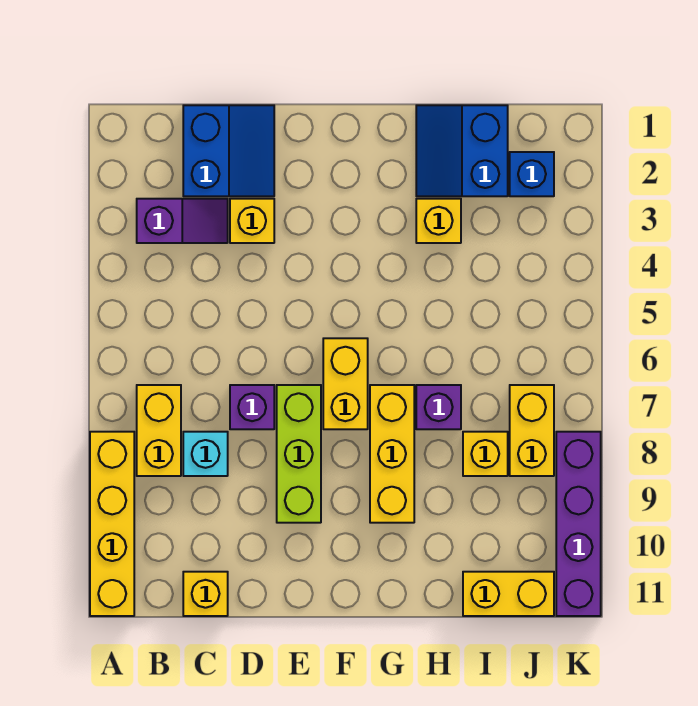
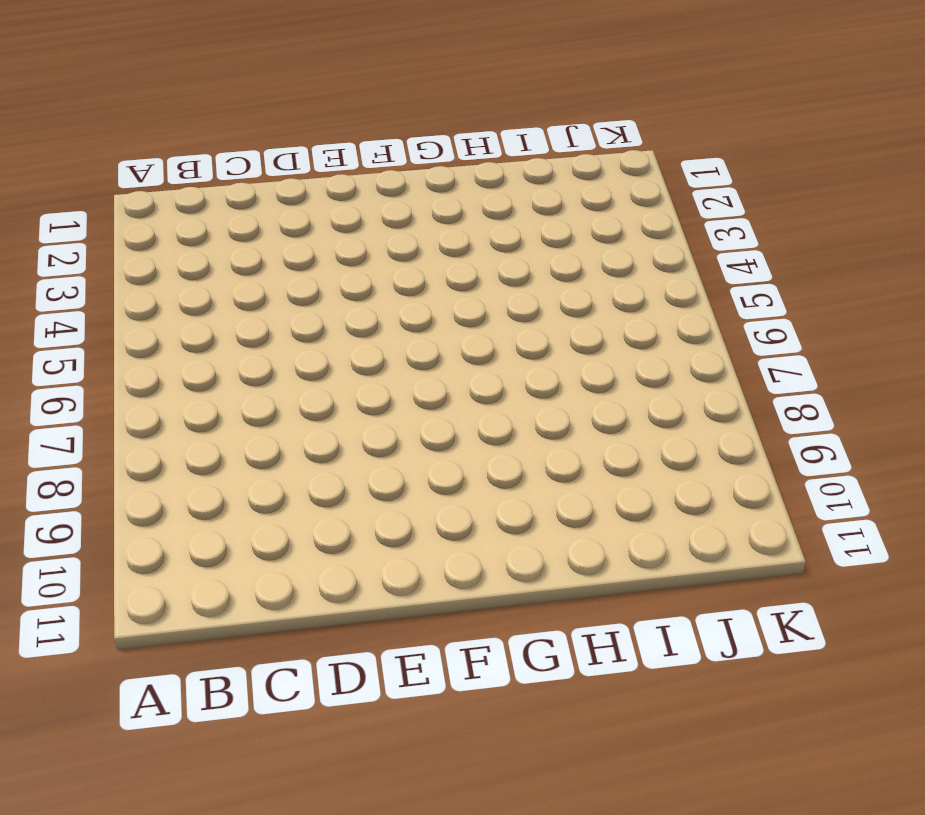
none -> yellow brick A8:A11 level 1
none -> purple slope B3:C3 level 1 top B
none -> yellow brick B7:B8 level 1

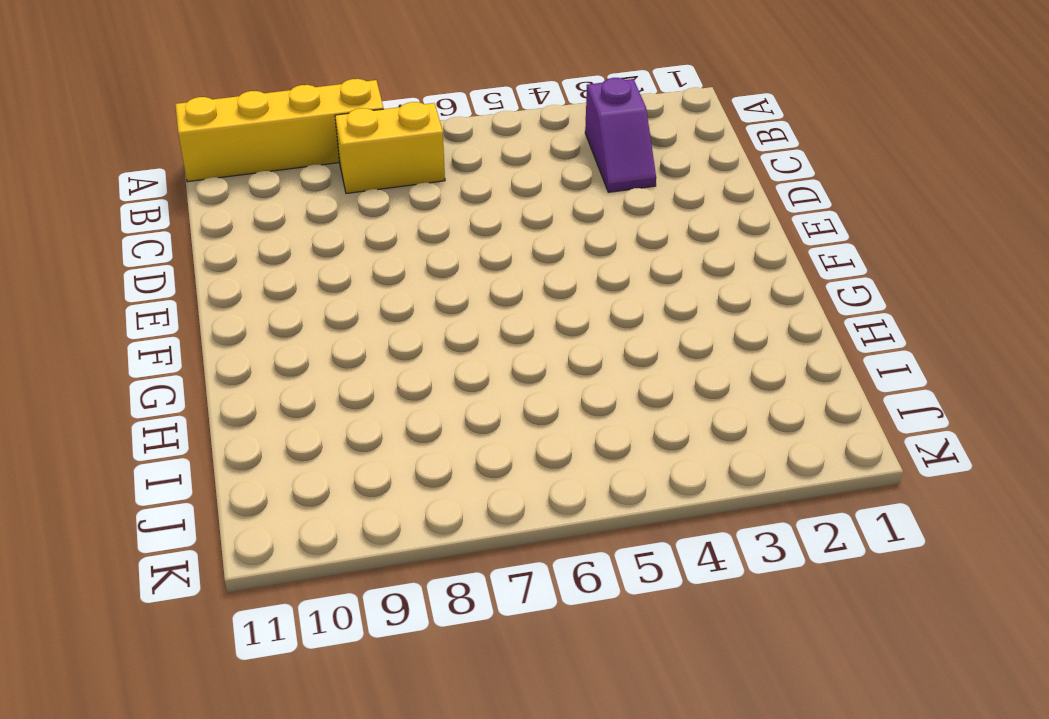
none -> blue slope C1:D2 level 1 top C
none -> cyan brick C8 level 1
none -> yellow brick C11 level 1

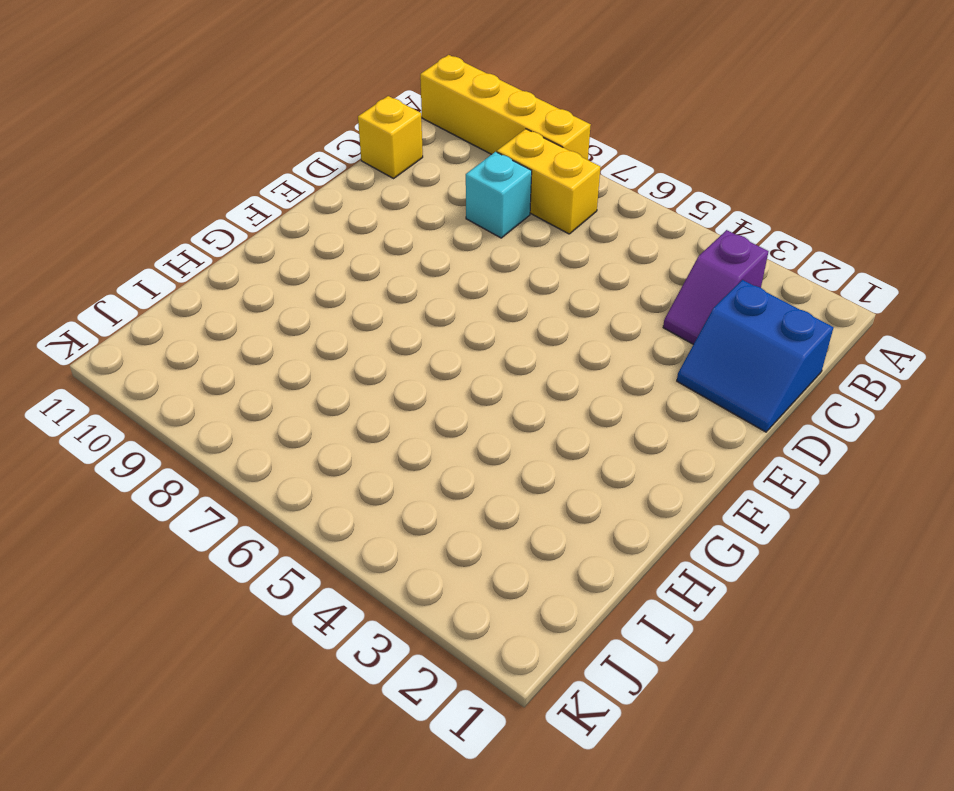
none -> yellow brick D3 level 1
none -> purple brick D7 level 1
none -> lime brick E7:E9 level 1

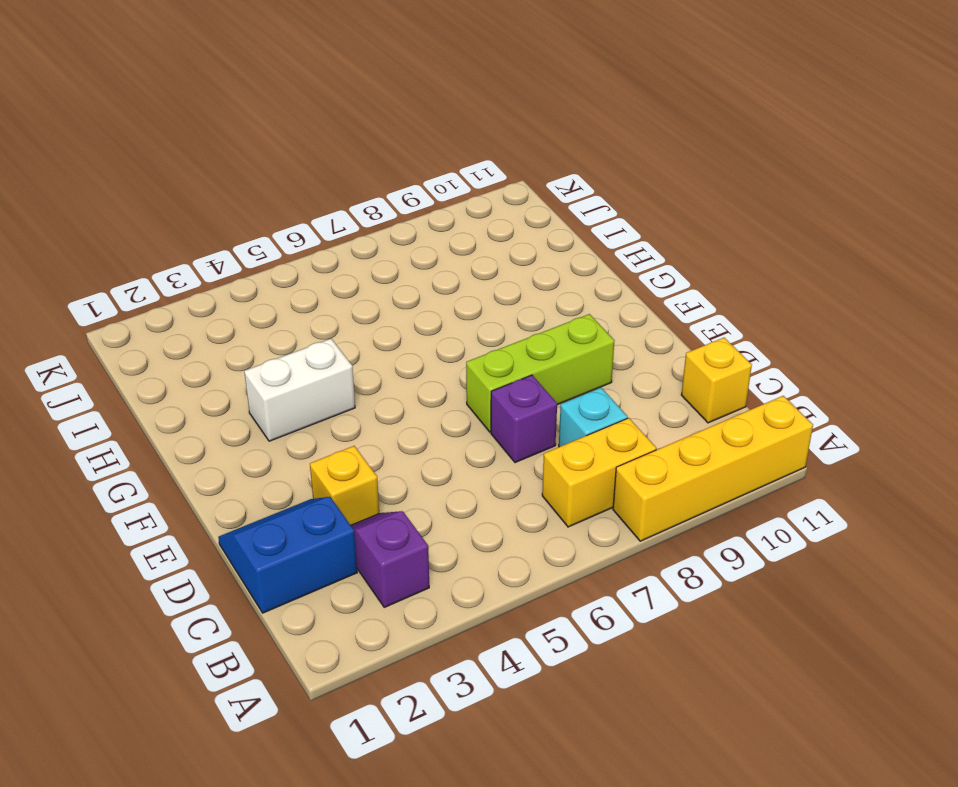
white brick G3:G4 level 1 -> none
none -> yellow brick F6:F7 level 1
none -> yellow brick G7:G9 level 1
none -> blue slope H1:I2 level 1 top I

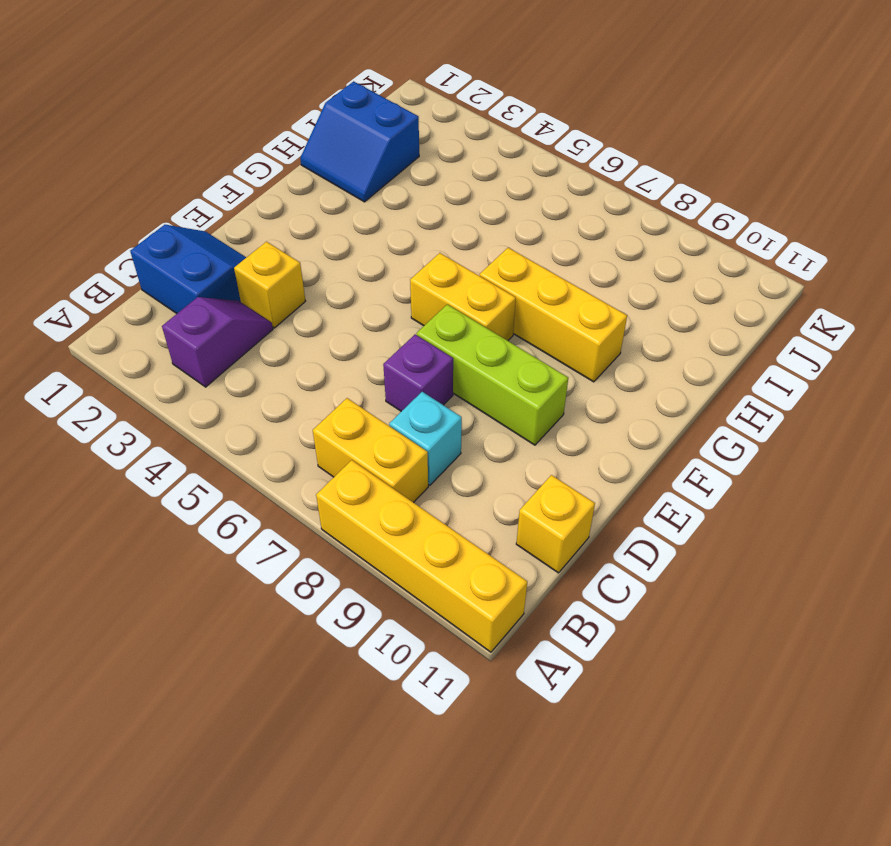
none -> yellow brick H3 level 1
none -> purple brick H7 level 1
none -> yellow brick I8 level 1

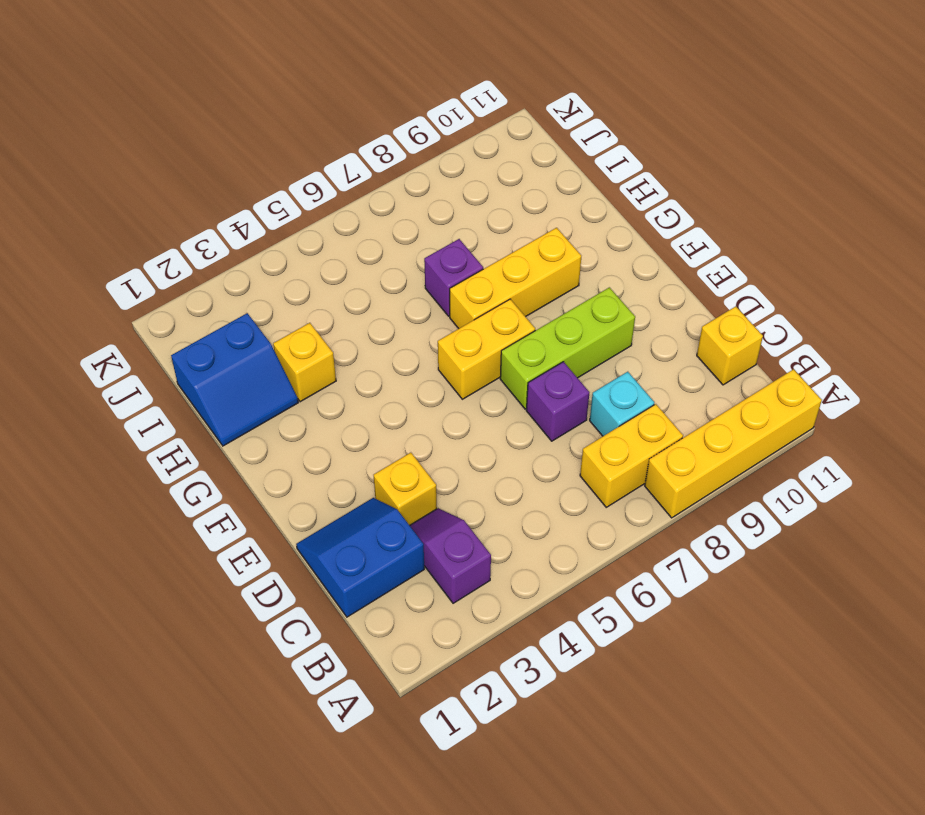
none -> yellow brick I8 level 1
none -> yellow brick I11:J11 level 1
none -> blue brick J2 level 1

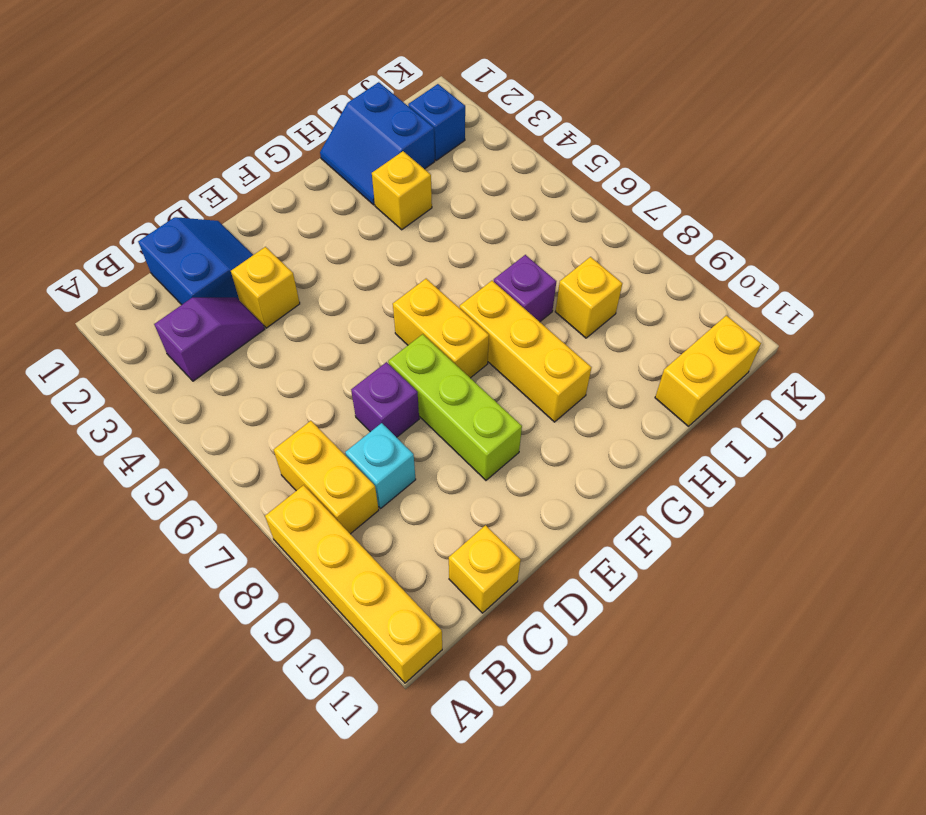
none -> yellow brick J7:J8 level 1
none -> purple brick K8:K11 level 1

